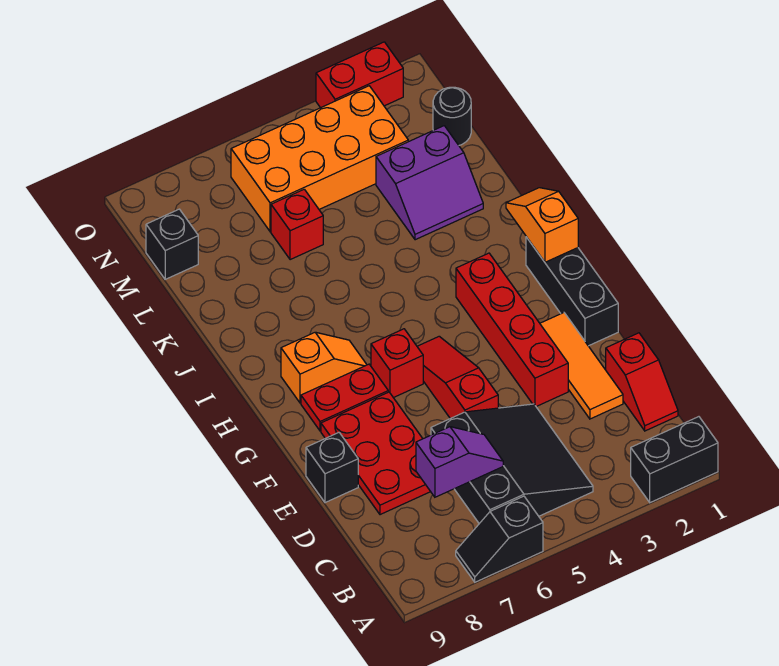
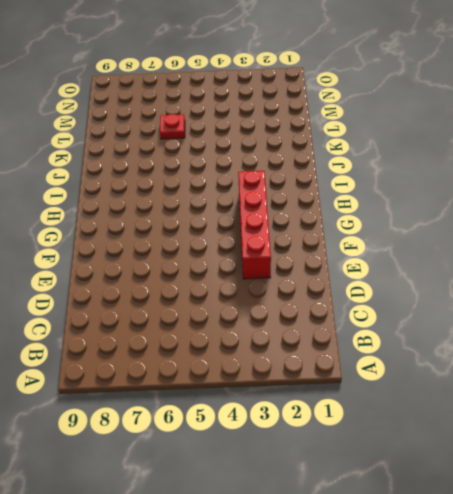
red plate L6 level 1 -> red brick L6 level 1
none -> black brick A1:A2 level 1
none -> black slope A6:A7 level 1 top 6
none -> black slope B4:D6 level 1 top 6

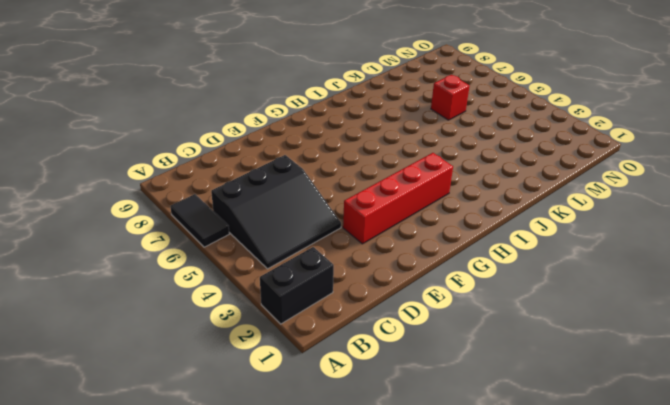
black brick A2:B2 level 1 -> black brick A1:A2 level 1
black tile A6:A7 level 1 -> black slope A6:A7 level 1 top 6
none -> red slope C1:D1 level 1 top D
none -> orange tile D2:F2 level 1
none -> red plate D7:F8 level 1

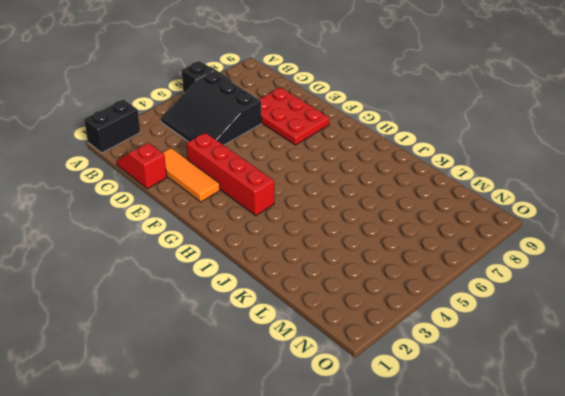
none -> red slope E5:G5 level 1 top E
none -> black brick E9 level 1
none -> black brick F1:H1 level 1

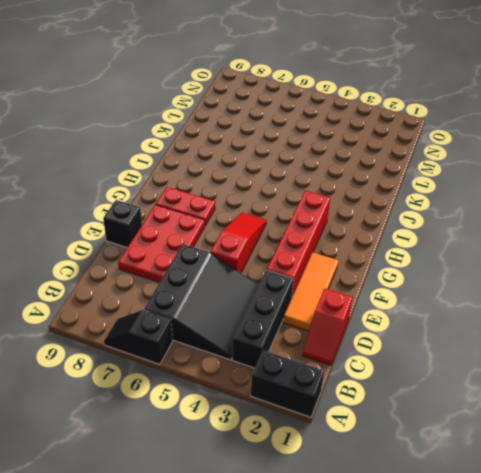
black brick B3:D3 level 1 -> black brick F1:H1 level 1
none -> red brick G6 level 1
none -> orange slope H7:H8 level 1 top 8
none -> purple slope K2:L3 level 1 top L

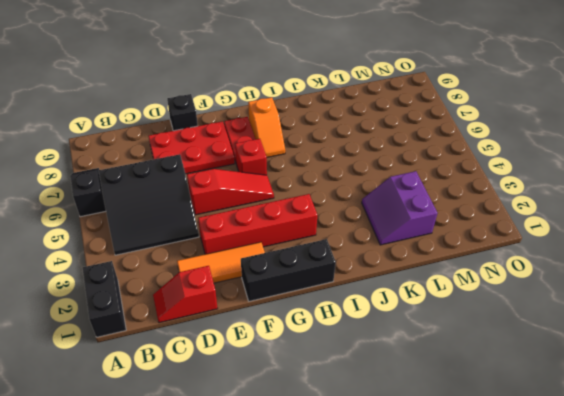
none -> red brick L6 level 1
none -> black round brick M1 level 1
none -> orange brick M3:N6 level 1

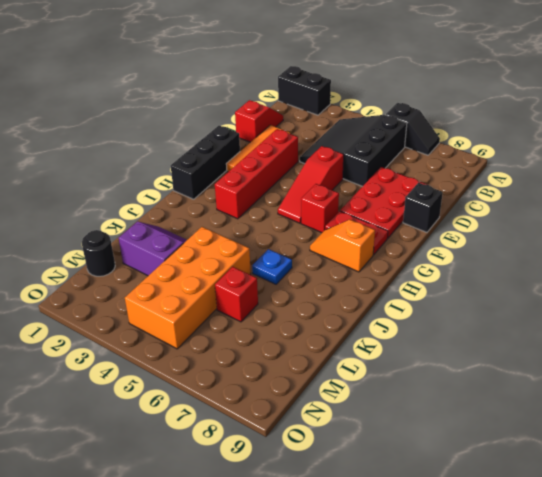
blue plate J6 level 1 -> none
orange brick K4:N5 level 1 -> orange brick M3:N6 level 1
none -> black brick M9 level 1
none -> red brick O2:O3 level 1
none -> purple slope C6:C7 level 2 top 7

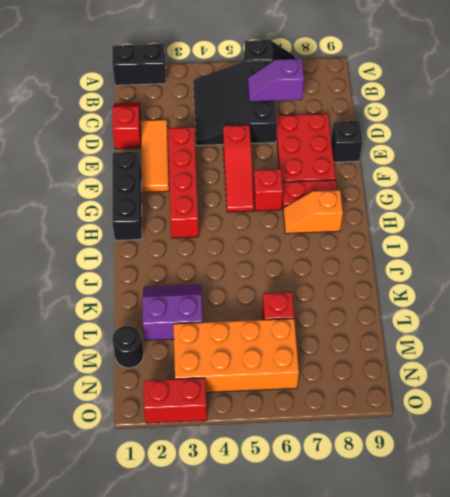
none -> black brick M9 level 1
none -> orange slope H1:I1 level 2 top H

